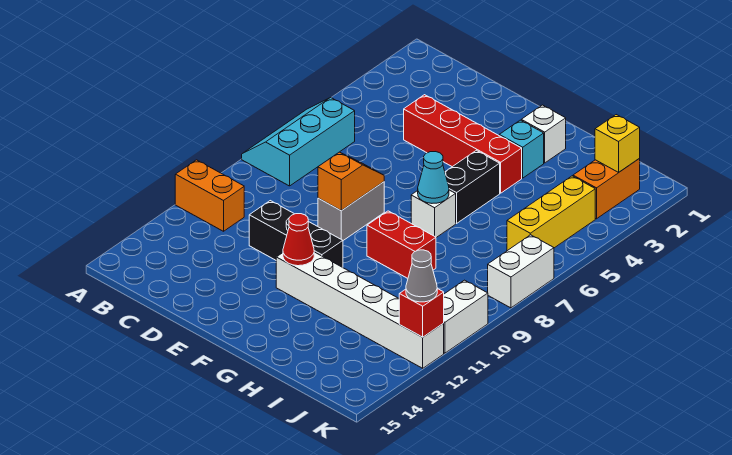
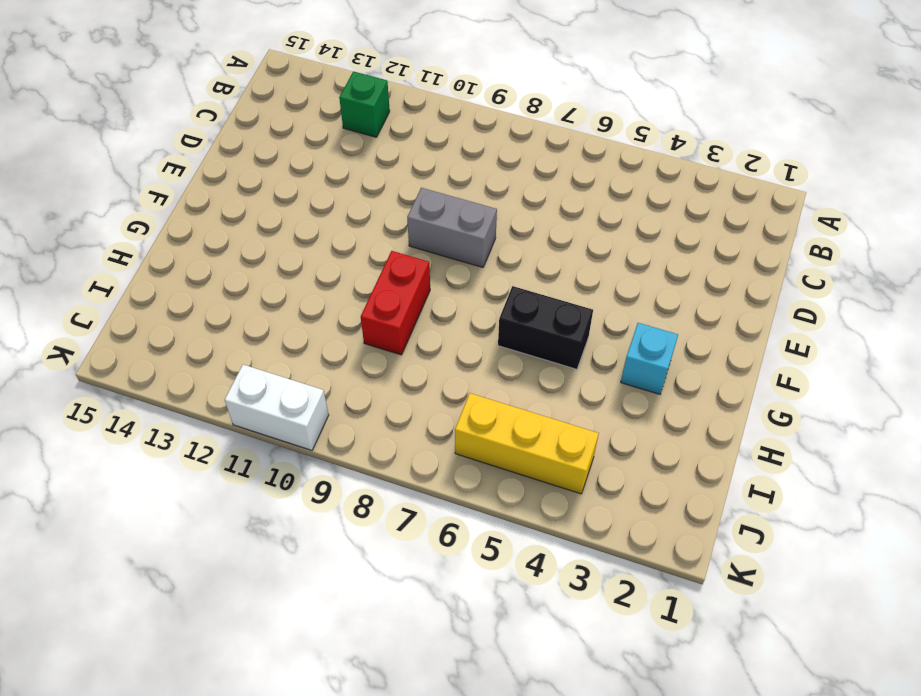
green brick B12 level 1 -> none
none -> cyan slope A6:B8 level 1 top B
none -> orange brick A11:B11 level 1
none -> red brick D4:G4 level 1

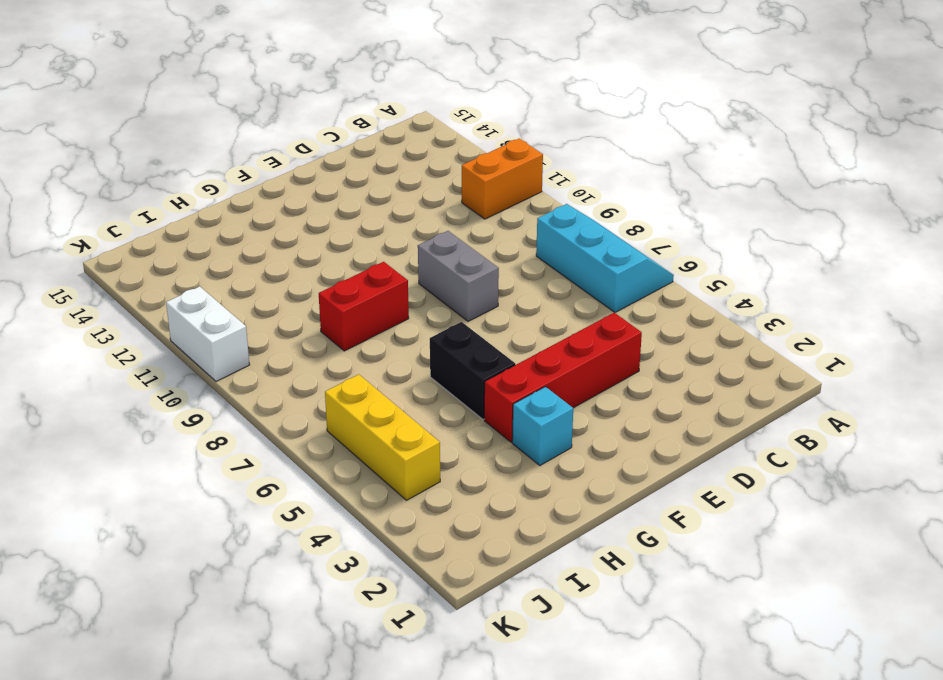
none -> black brick D11:F11 level 1
none -> white brick F12:K12 level 1
none -> white brick G2 level 1

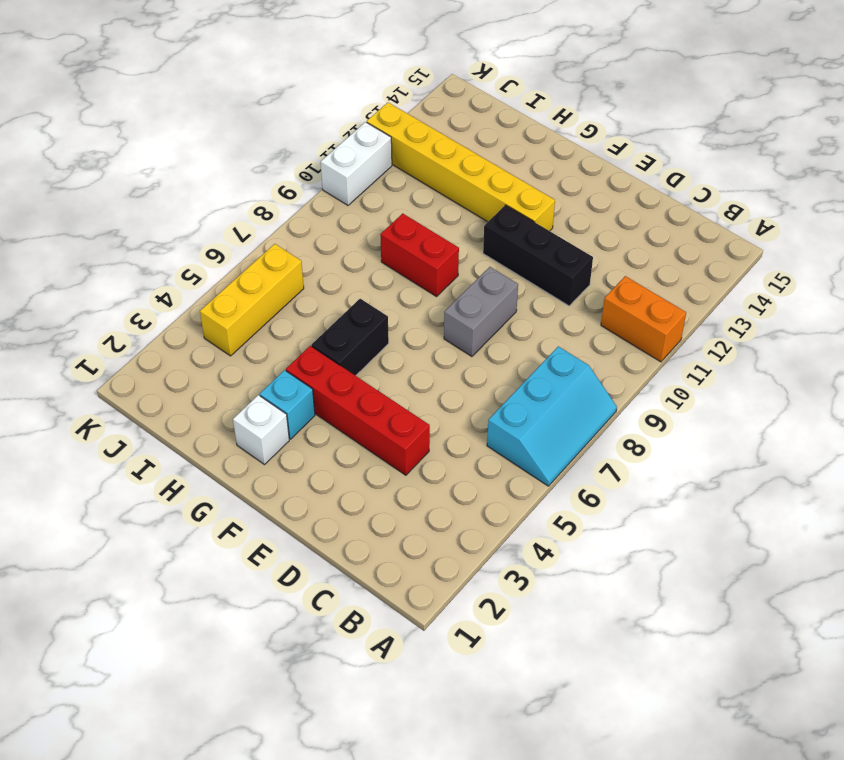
yellow brick F12:K12 level 1 -> white brick F12:K12 level 1
none -> white brick G7 level 1
none -> orange brick J2:J3 level 1
none -> white brick K7:K8 level 1

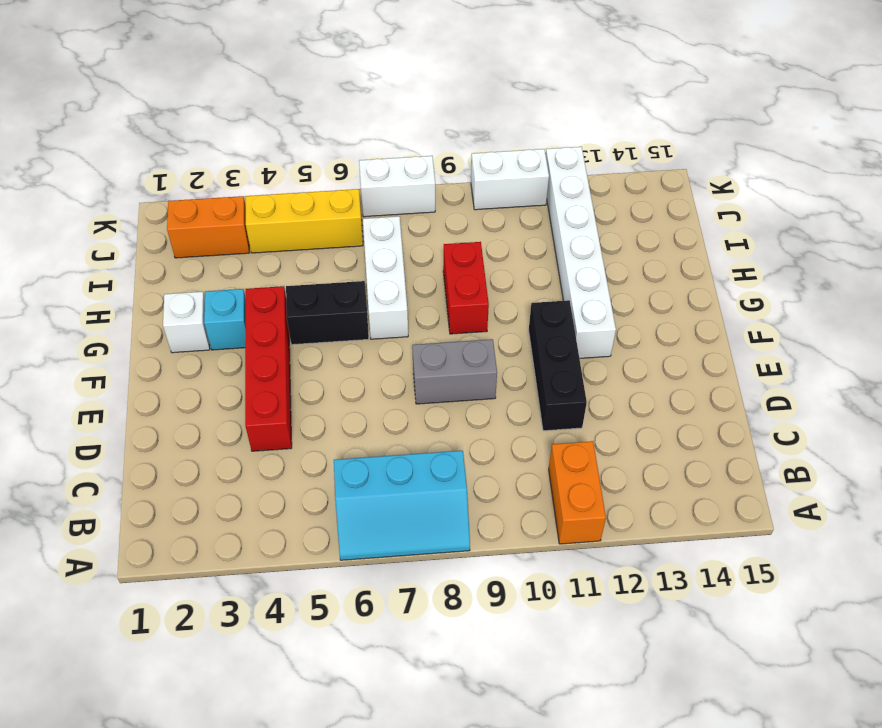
white brick G7:I7 level 1 -> white brick G7 level 1
none -> orange slope E8:E9 level 2 top 9
none -> red cone F12 level 2
none -> cyan cone G7 level 2

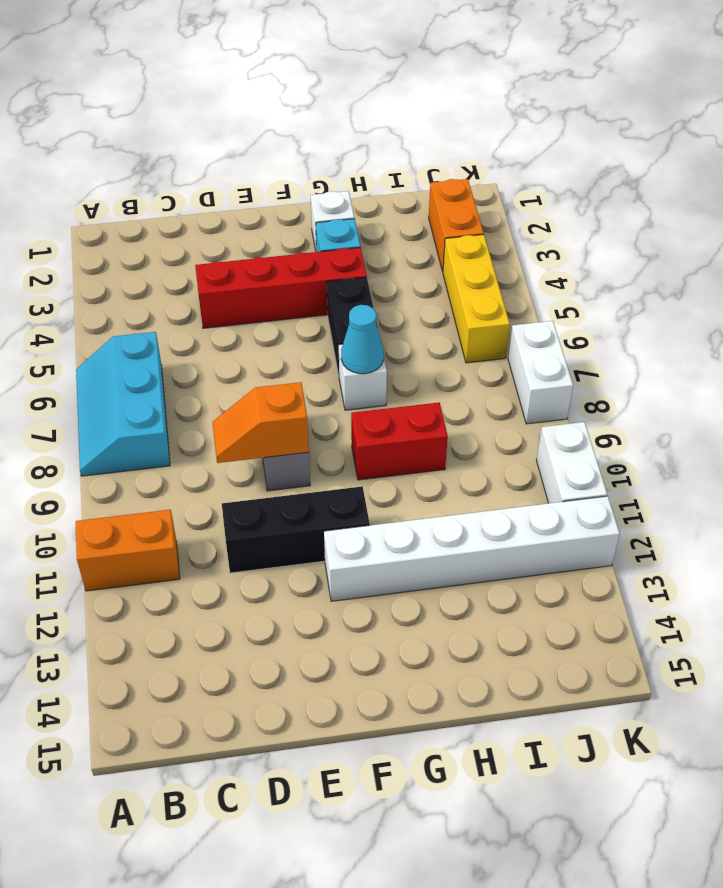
orange slope D9:E9 level 2 top E -> orange slope E8:E9 level 2 top 9
none -> red cone F12 level 2
none -> yellow brick J2 level 2
none -> red brick K12 level 2

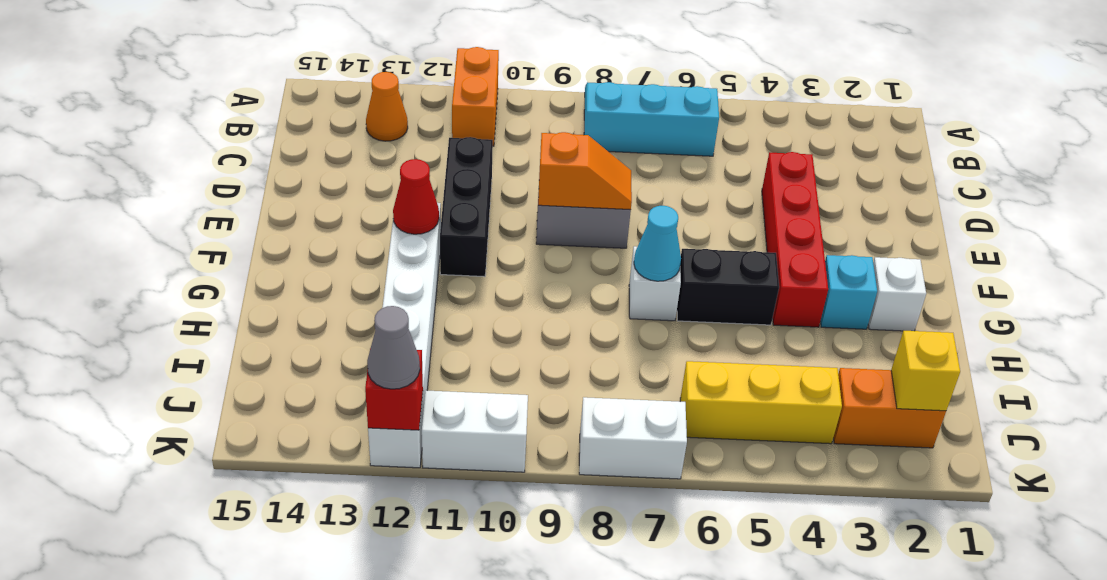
orange cone B13 level 1 -> none
none -> red brick G9:H9 level 1

